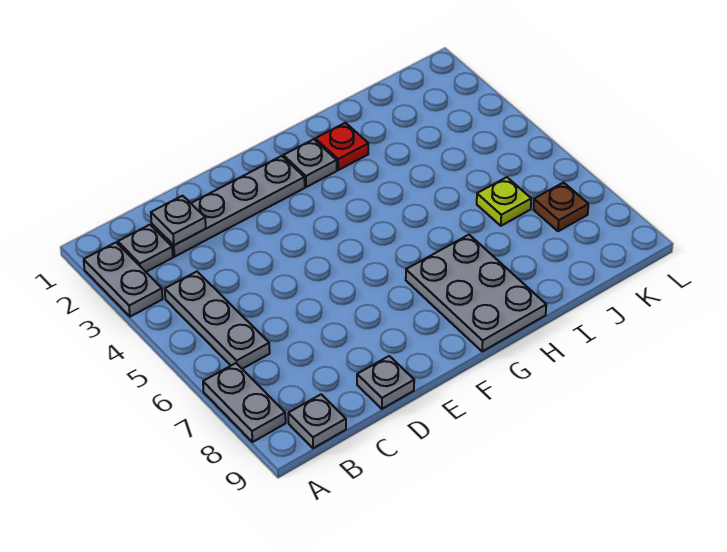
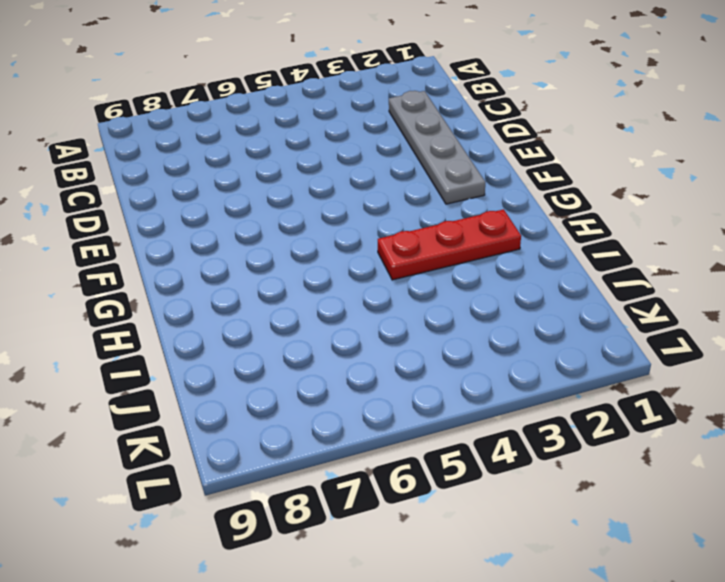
red plate H2:H4 level 1 -> red plate H2 level 1
none -> grey plate A2:A3 level 1
none -> grey plate A7:A8 level 1
none -> grey plate B2 level 1

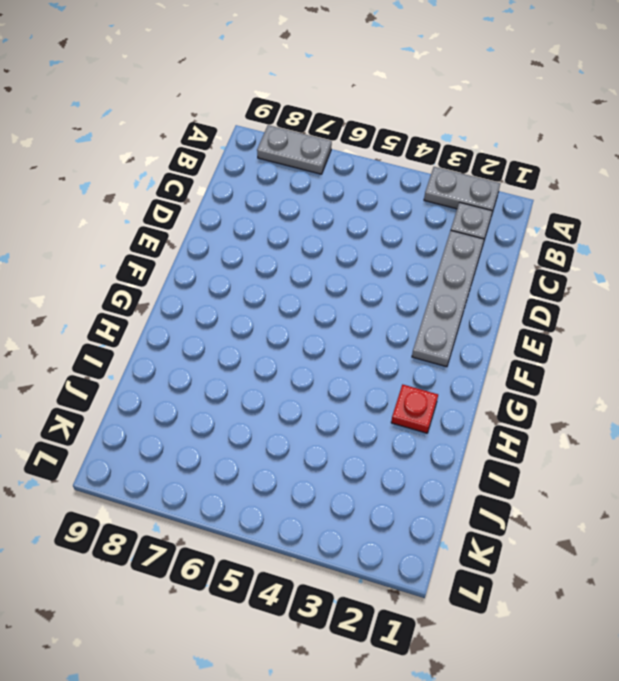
none -> grey plate B4:B6 level 1
none -> grey plate B9 level 1
none -> grey plate D9 level 1

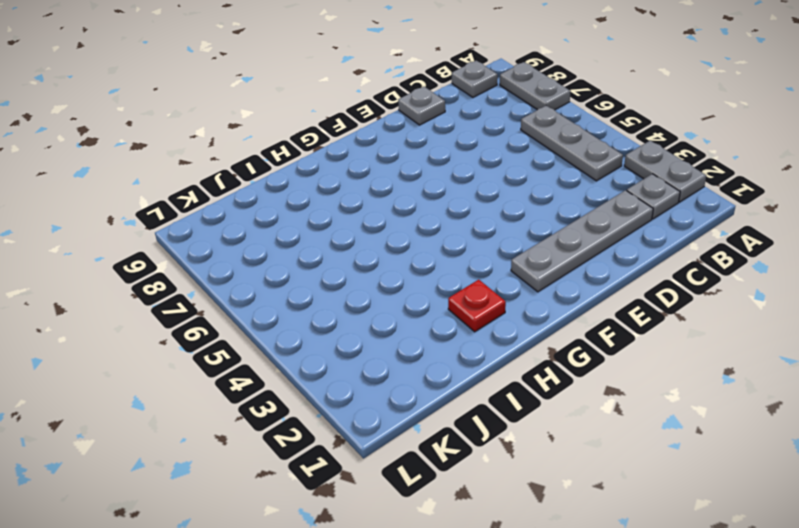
none -> grey plate G2 level 1
none -> grey plate G7:H9 level 1
none -> lime plate J6 level 1

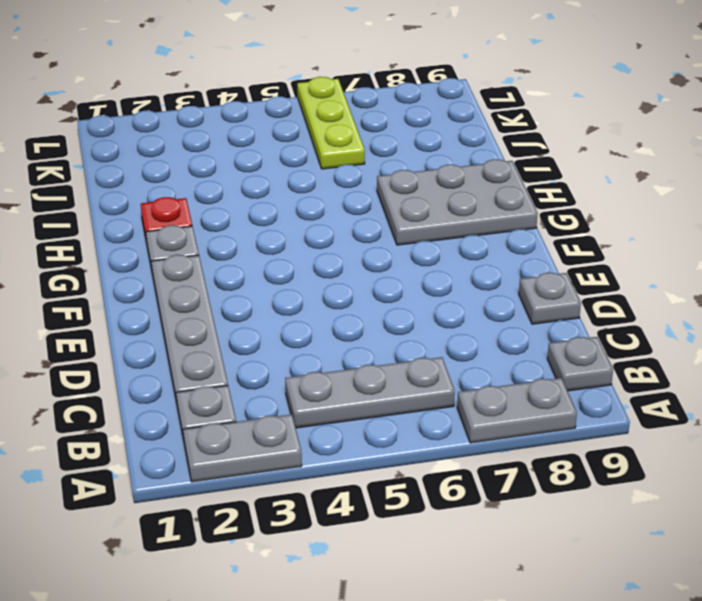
lime plate J6:L6 level 1 -> lime plate J6 level 1
none -> brown plate K7 level 1
none -> grey plate C2 level 2

